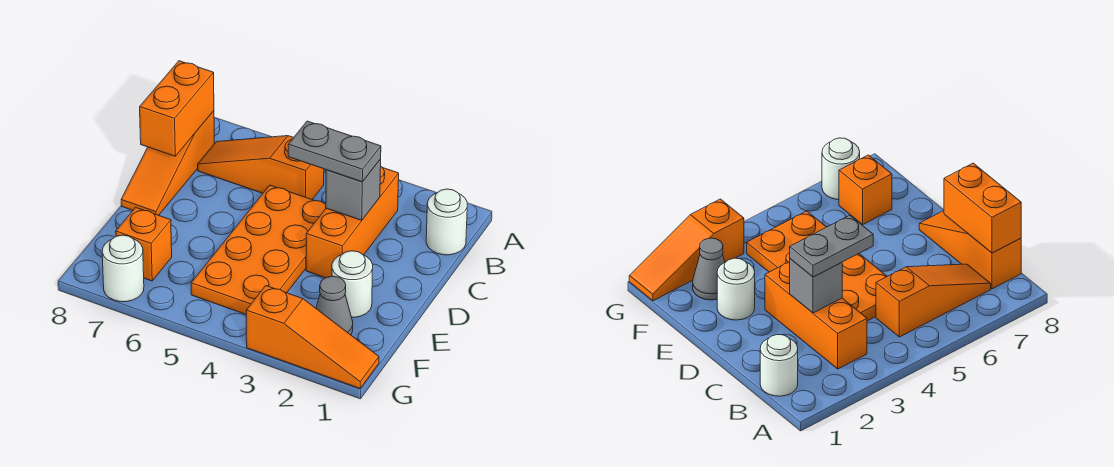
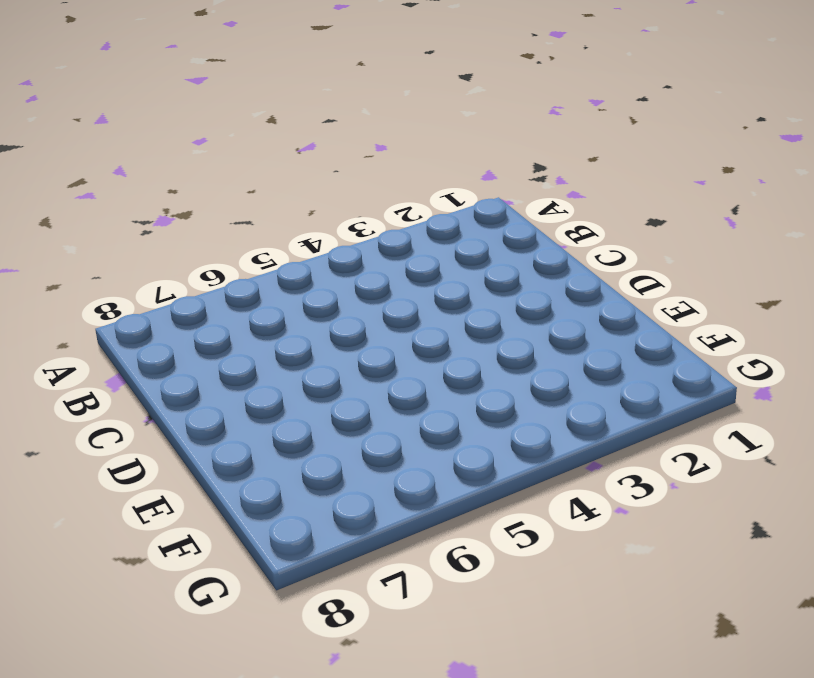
none -> white round brick B1 level 1
none -> orange brick B3:D3 level 1
none -> orange slope B5:B7 level 1 top 5

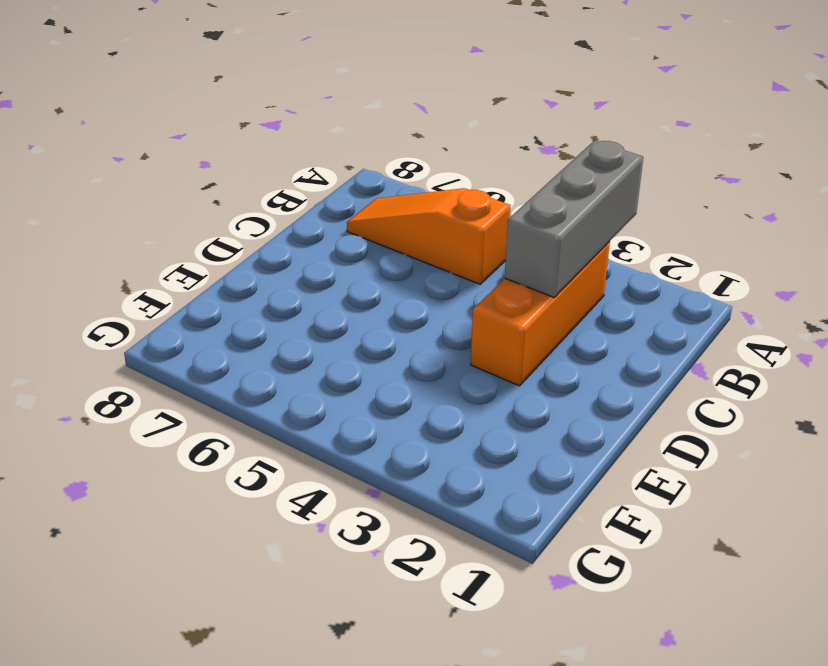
grey brick A3:C3 level 2 -> grey brick C3 level 2
none -> white round brick B1 level 1
none -> orange slope B8:D8 level 1 top B
none -> orange plate C4:F5 level 1

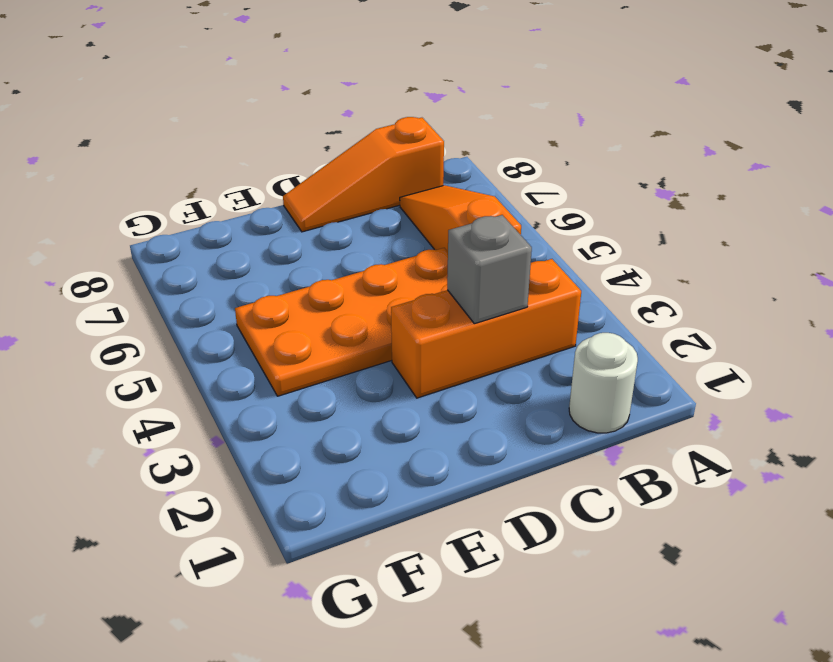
none -> white round brick E2 level 1
none -> grey cone F2 level 1
none -> orange brick F7 level 1

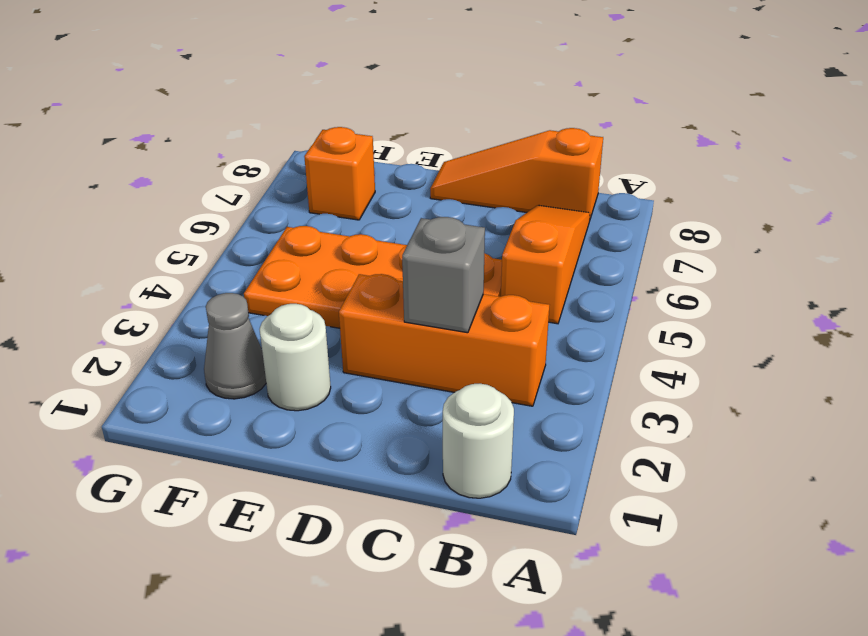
none -> orange slope G1:G3 level 1 top 3
none -> white round brick G7 level 1
none -> orange brick B8:C8 level 2

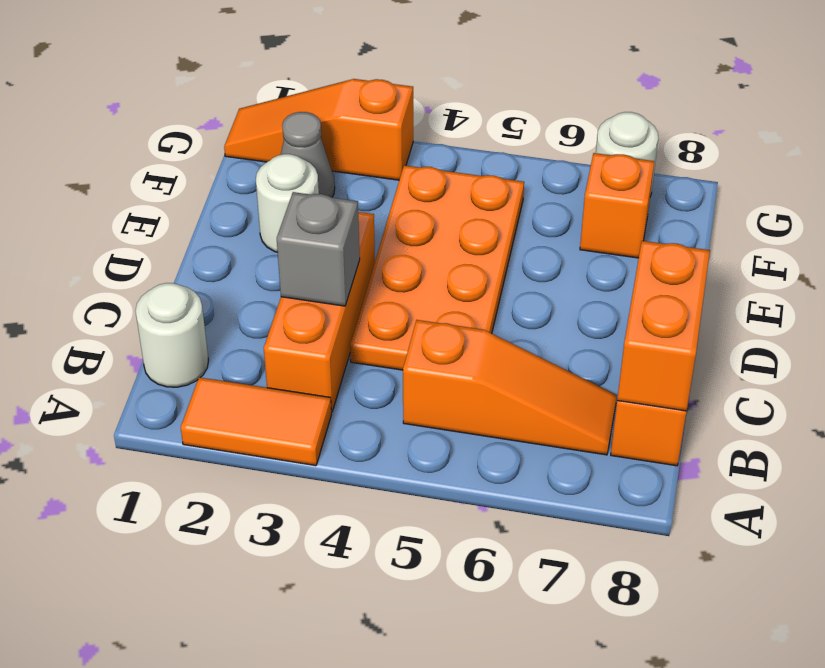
orange tile A2:A3 level 1 -> none
none -> grey plate C3:C4 level 3

